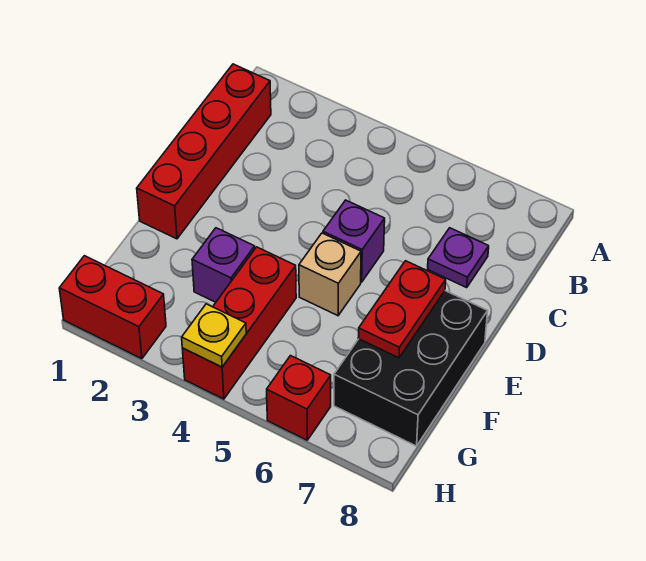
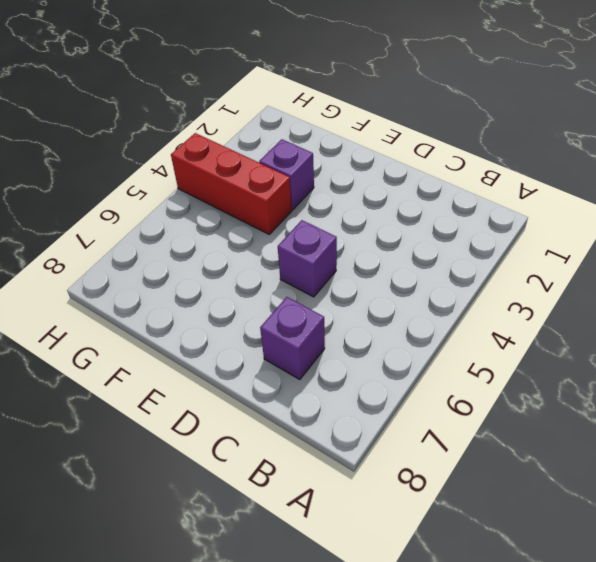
purple brick C7 level 1 -> purple plate C7 level 1
none -> red brick B1:E1 level 1
none -> tan brick E5 level 1

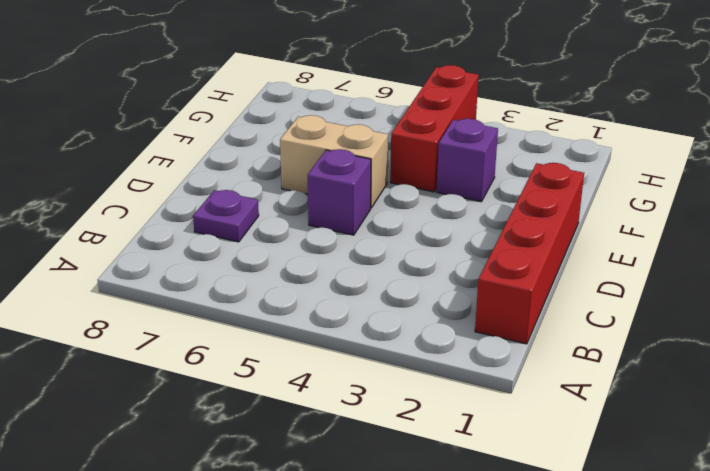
tan brick E5:E6 level 1 -> tan brick E5 level 1
none -> black brick E7:G8 level 1
none -> red brick H1:H2 level 1

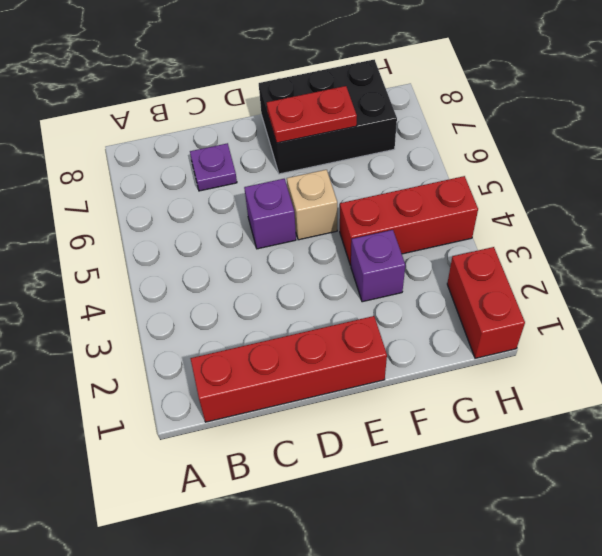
none -> red brick H6 level 1
none -> yellow plate H4 level 2

